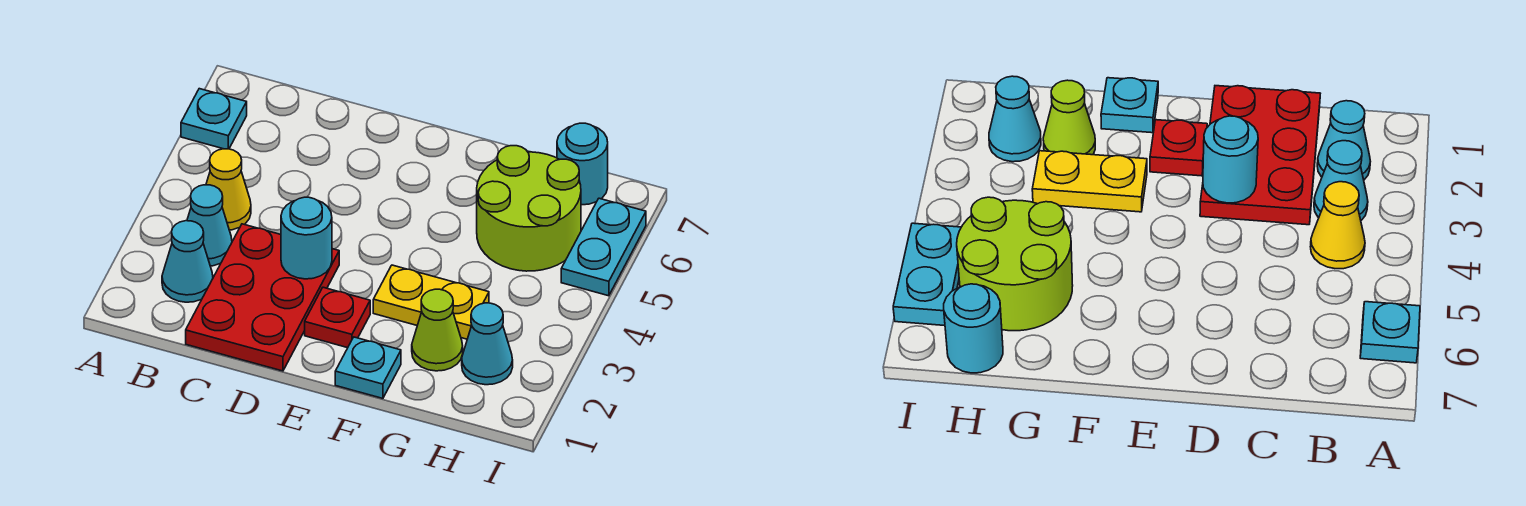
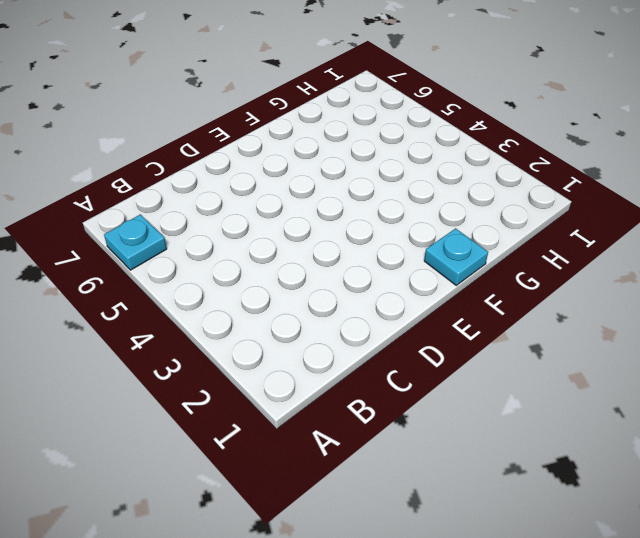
none -> cyan cone B2 level 1
none -> cyan cone B3 level 1
none -> yellow cone B4 level 1

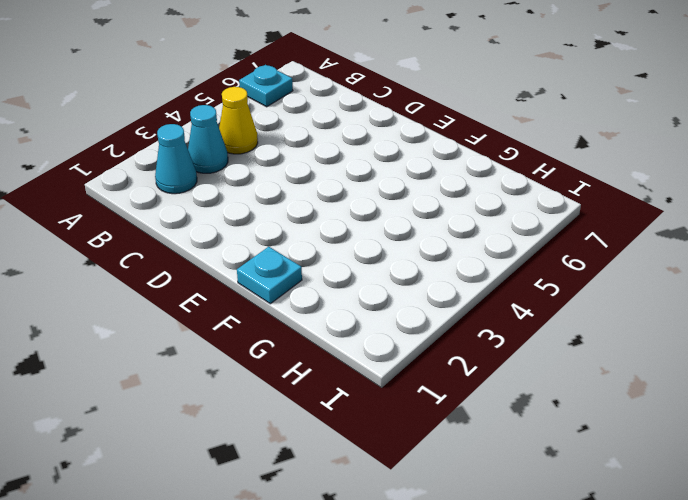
none -> red plate C1:D3 level 1
none -> red plate E2 level 1
none -> yellow plate F3:G3 level 1

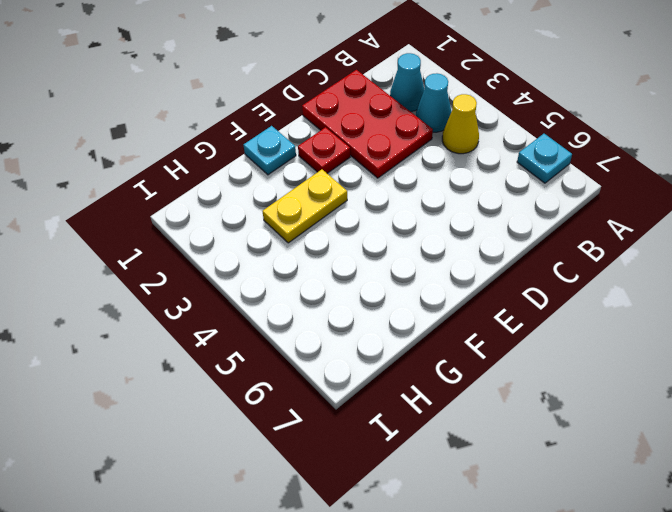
none -> lime cone G2 level 1
none -> lime round brick G5:H6 level 1
none -> cyan cone H2 level 1

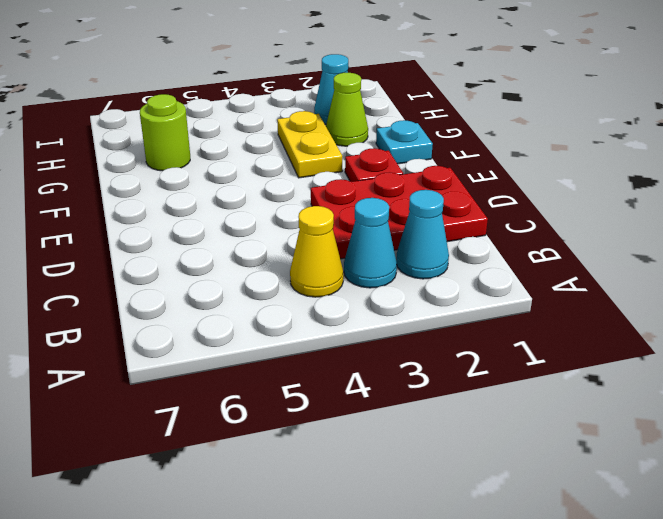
lime round brick G6 level 1 -> lime round brick G5:H6 level 1
none -> cyan plate A6 level 1
none -> cyan round brick H7 level 1
none -> cyan plate I5:I6 level 1

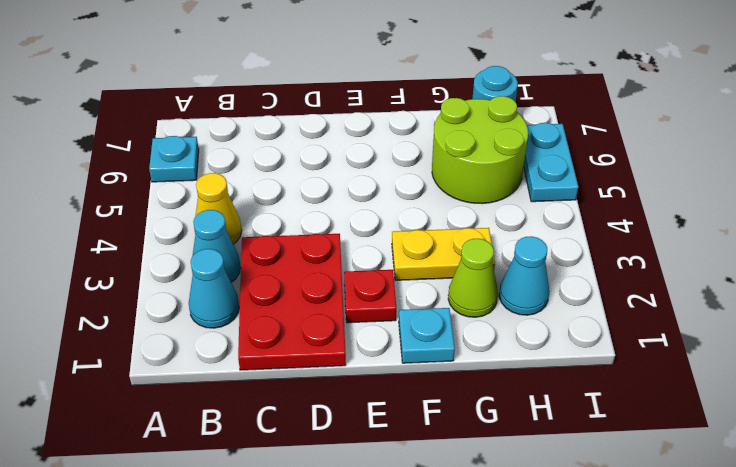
none -> cyan round brick D3 level 2

